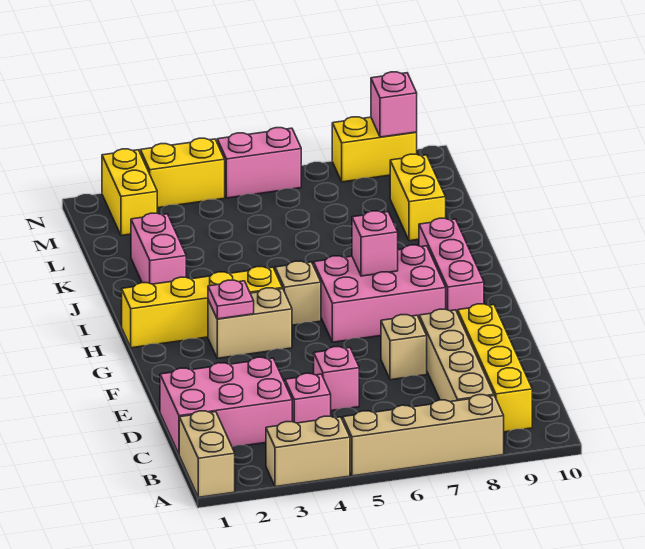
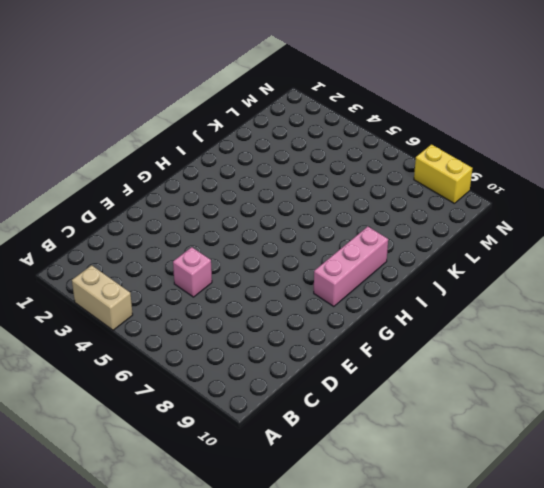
none -> tan brick A1:B1 level 1
none -> tan brick A5:A8 level 1
none -> tan brick B8:E8 level 1

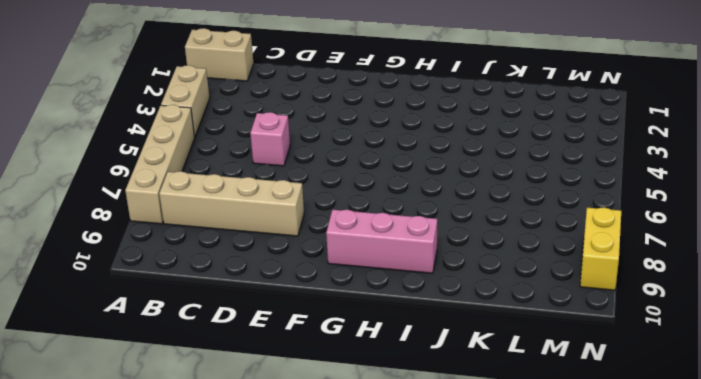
none -> yellow brick B9:E9 level 1
none -> pink brick C1:D3 level 1
none -> pink brick C4 level 1

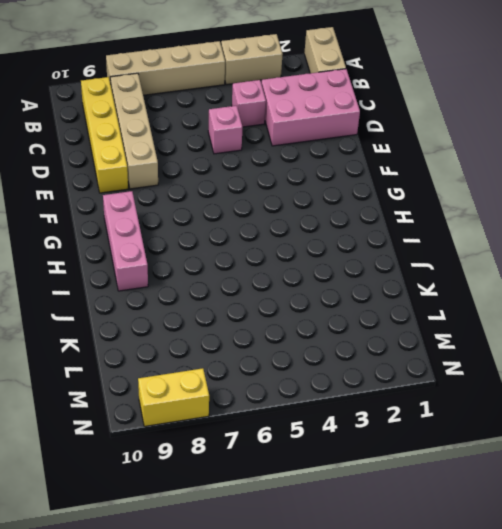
none -> tan brick E7 level 1
none -> tan brick G3:G4 level 1
none -> pink brick G6:H8 level 1

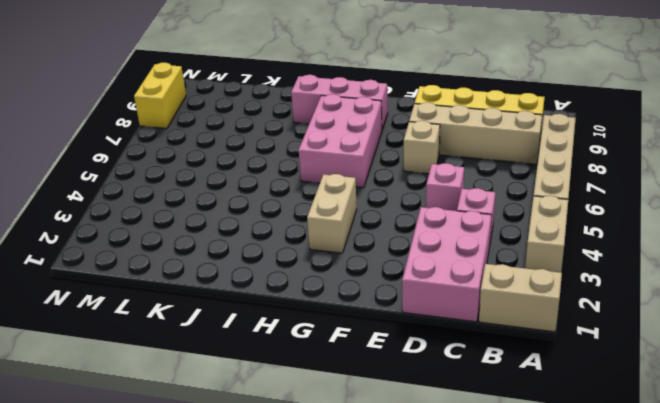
none -> yellow brick H1:H4 level 1
none -> tan brick H5 level 1
none -> pink brick J2:K2 level 1

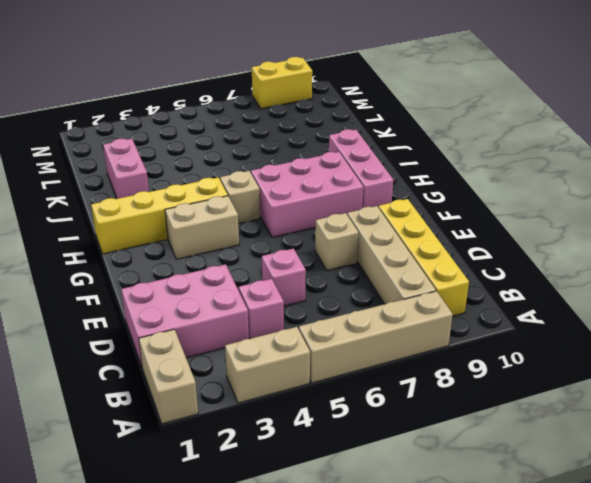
none -> yellow brick K9:L9 level 1
none -> yellow brick M2:N2 level 1
none -> yellow brick N3:N4 level 1

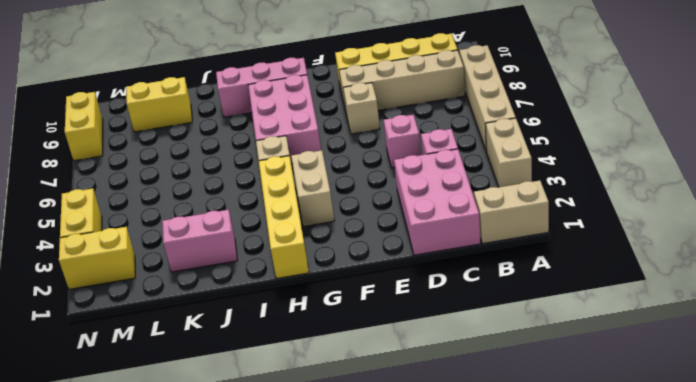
none -> pink brick N5:N6 level 1
none -> pink plate G3 level 2
none -> pink brick H7 level 2

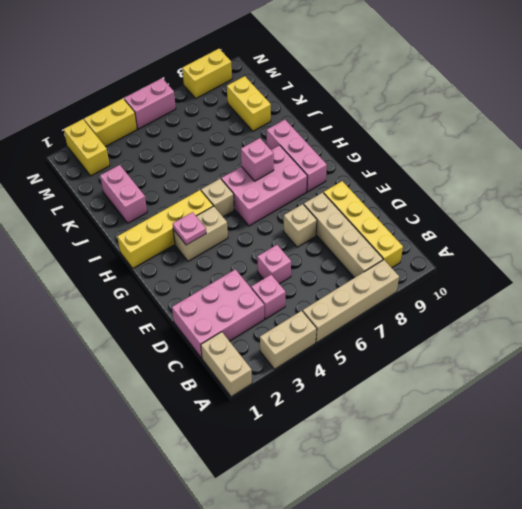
none -> pink brick N9 level 2

